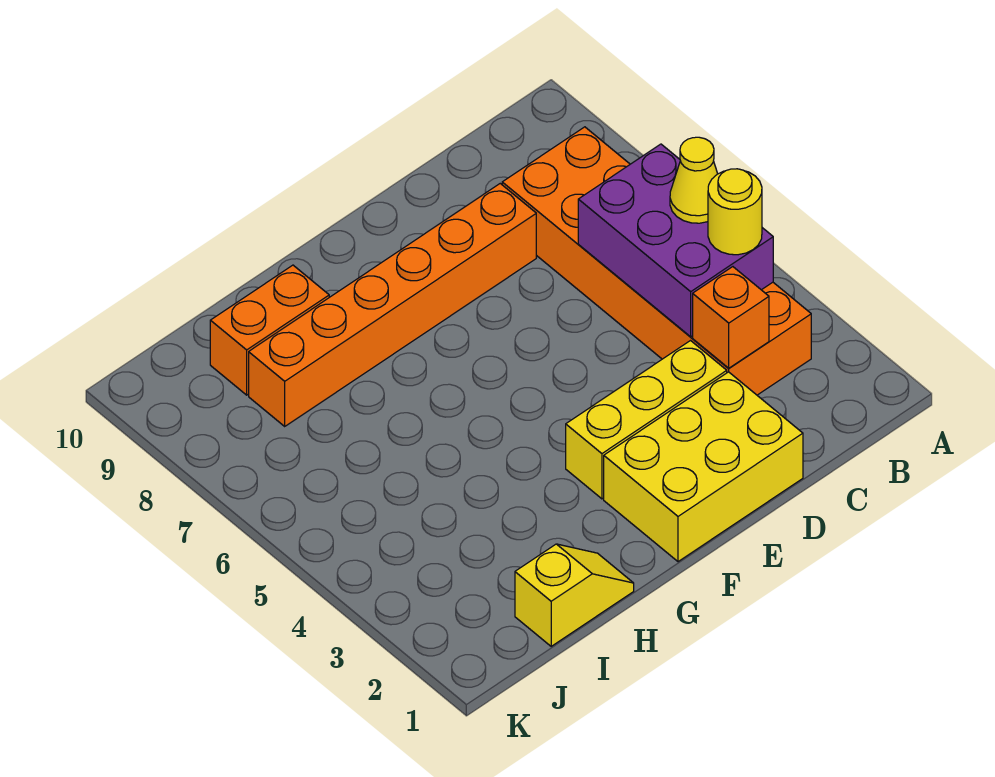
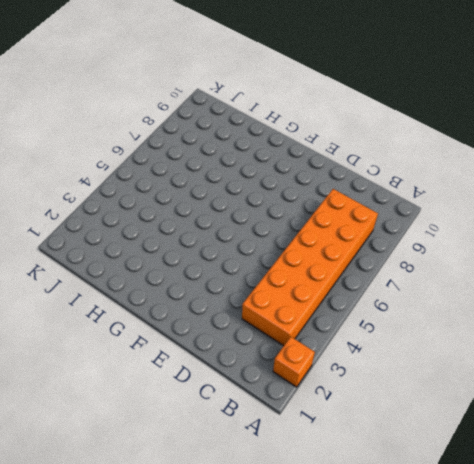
orange brick A2 level 1 -> orange brick C3 level 2
none -> yellow brick D1:F2 level 1
none -> yellow brick D3:F3 level 1

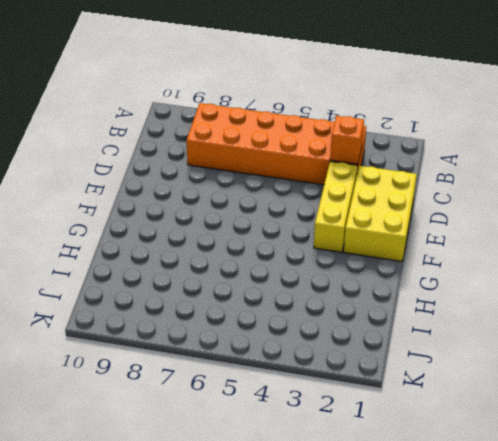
none -> orange brick D8:I8 level 1
none -> yellow slope H1:I1 level 1 top I

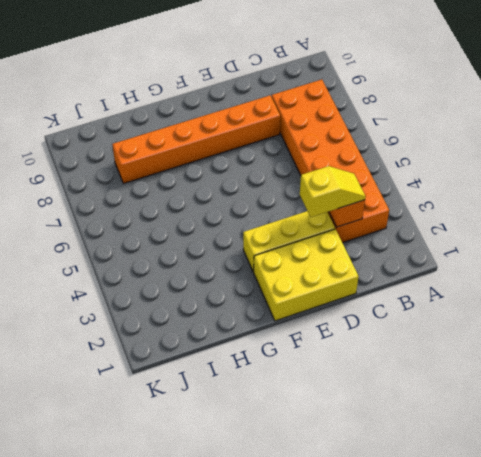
yellow slope C3:D3 level 3 top D -> yellow slope H1:I1 level 1 top I
none -> orange brick H9:I9 level 1
none -> purple brick B4:C6 level 2

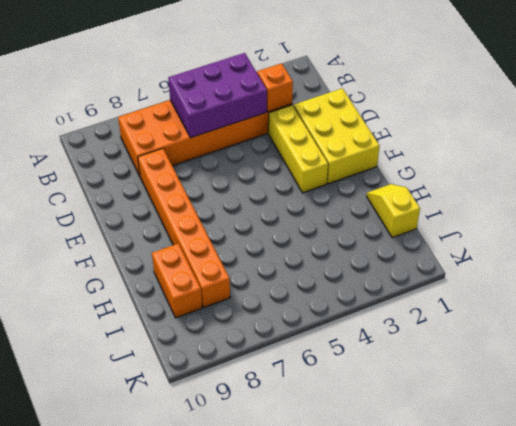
none -> yellow round brick B4 level 3
none -> yellow cone B5 level 3

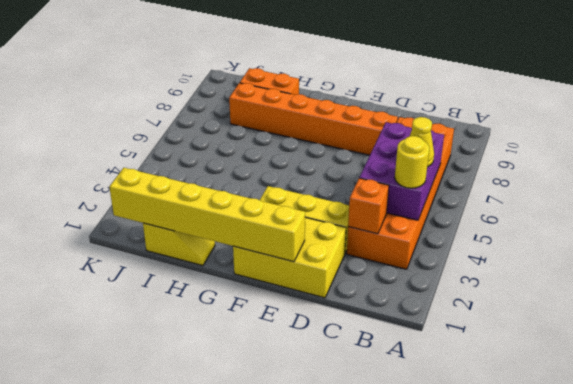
yellow brick E1:J1 level 2 -> none

